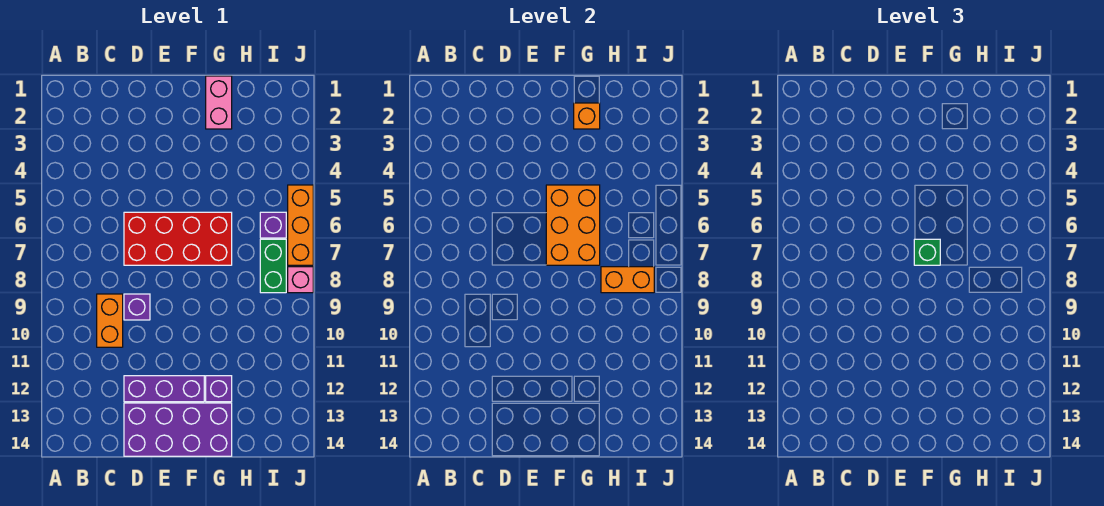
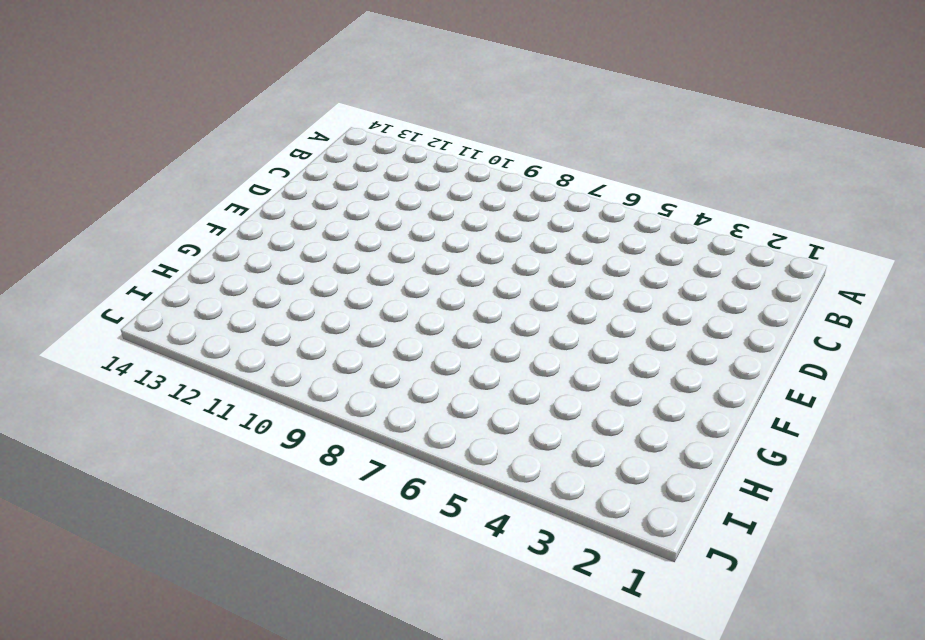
none -> orange brick C9:C10 level 1
none -> red brick D6:G7 level 1
none -> purple brick D9 level 1

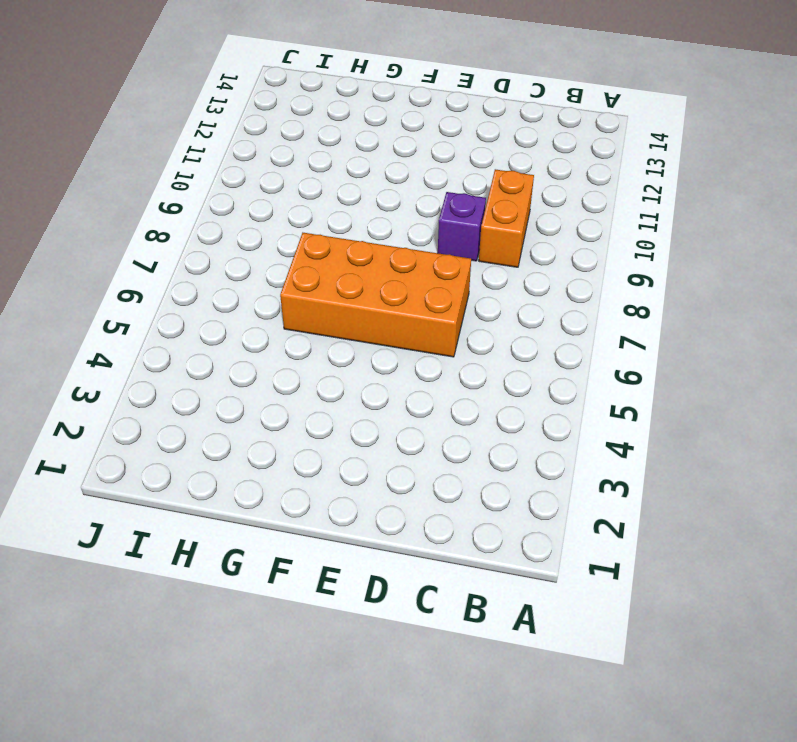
orange brick D6:G7 level 1 -> red brick D6:G7 level 1
none -> purple brick D12:F12 level 1
none -> purple brick D13:G14 level 1
none -> pink brick G1:G2 level 1

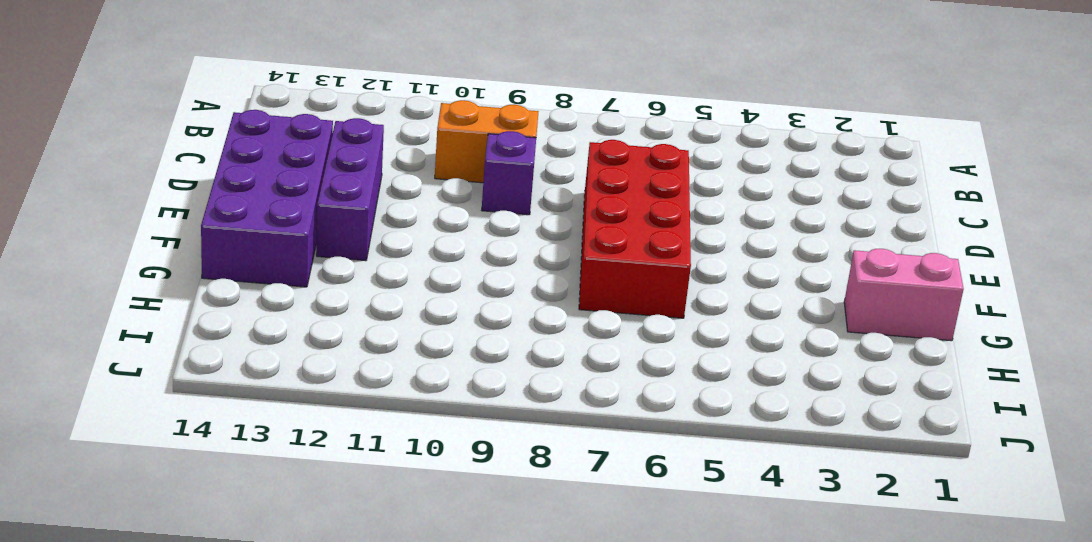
none -> purple brick G12 level 1
none -> purple brick I6 level 1
none -> green brick I7:I8 level 1

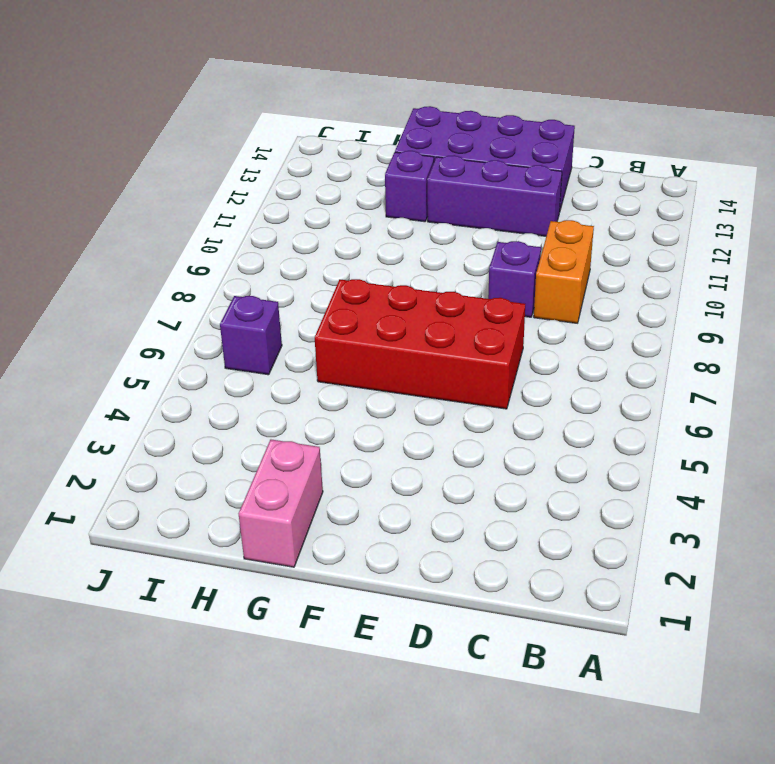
none -> green brick I7:I8 level 1
none -> orange brick J5:J7 level 1
none -> pink brick J8 level 1

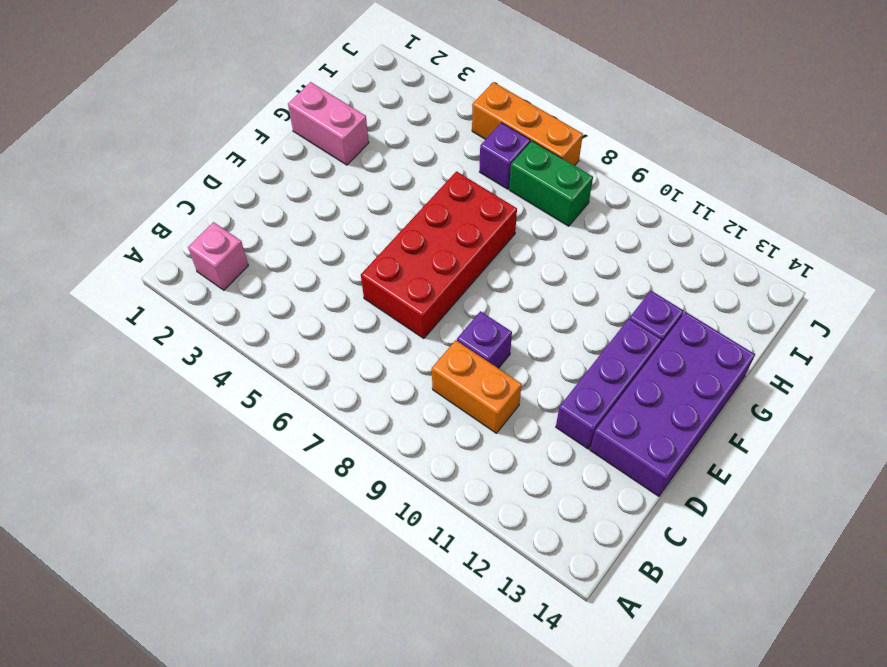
pink brick B2 level 1 -> pink brick J8 level 1
none -> orange brick F5:G7 level 2
none -> orange brick G2 level 2
none -> orange brick H8:I8 level 2

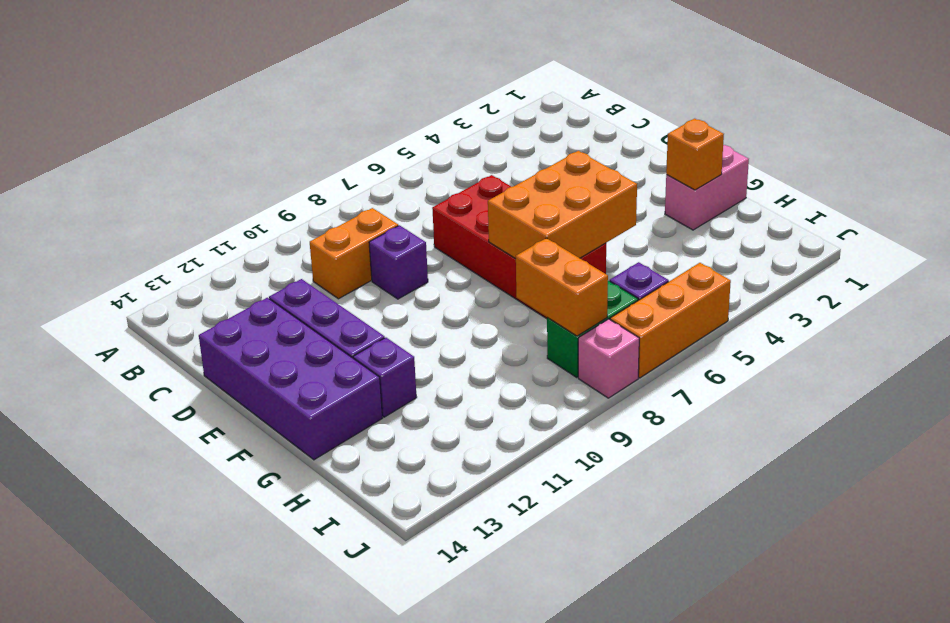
none -> green brick F7 level 3

